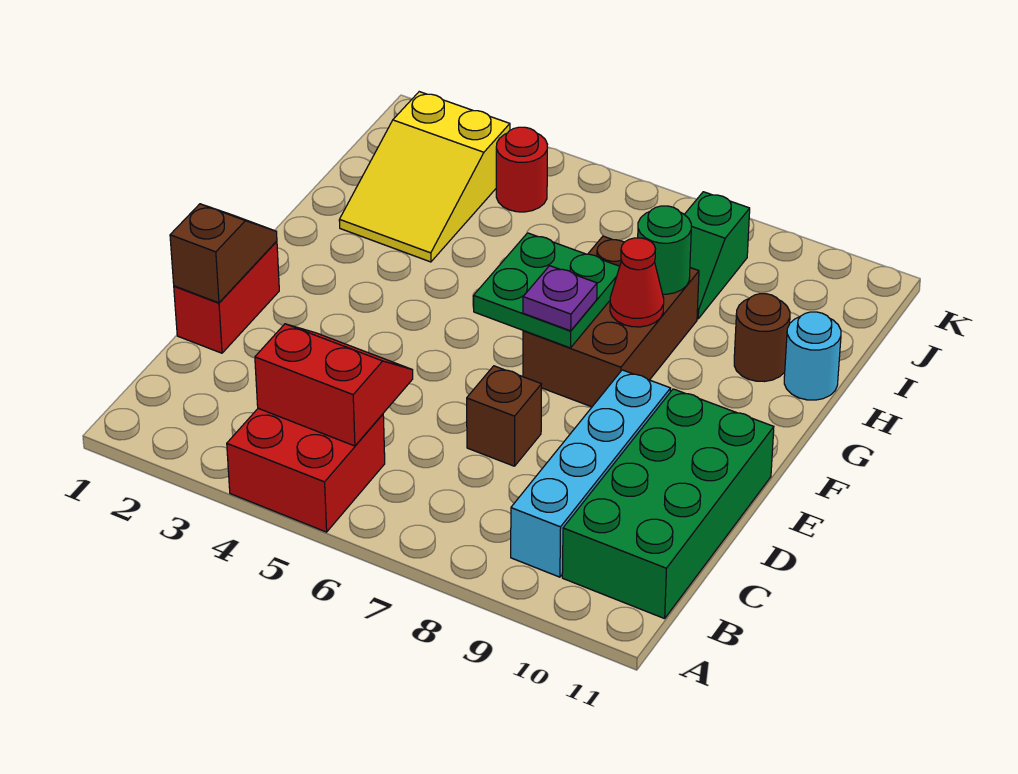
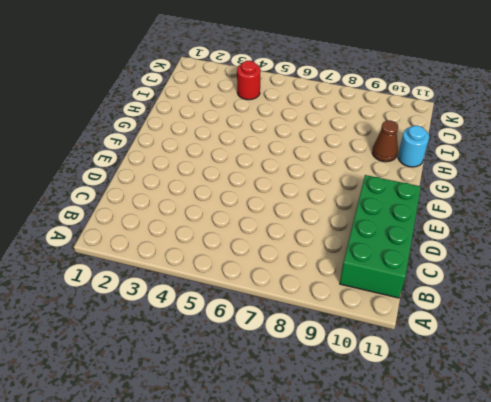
brown cone H10 level 1 -> brown round brick H10 level 1
none -> red brick A4:B5 level 1
none -> cyan brick B9:E9 level 1
none -> red brick D1:E1 level 1

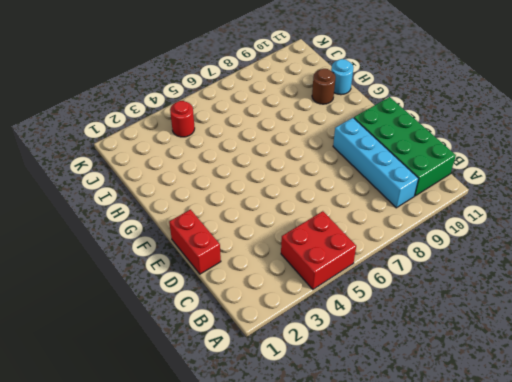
none -> brown brick D7 level 1
none -> brown brick F7:H8 level 1
none -> yellow slope H2:J3 level 1 top J

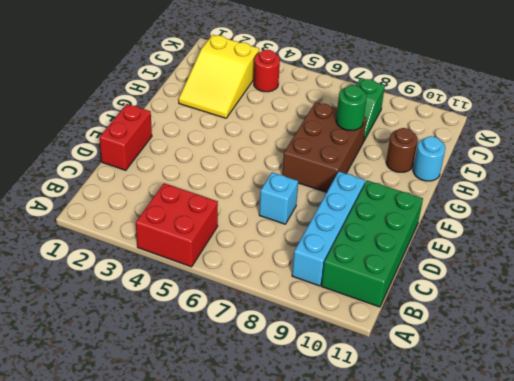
cyan brick D7 level 1 -> brown brick D7 level 1
none -> red slope B4:C5 level 2 top B
none -> brown slope D1:E1 level 2 top D
none -> green plate F6:G7 level 2

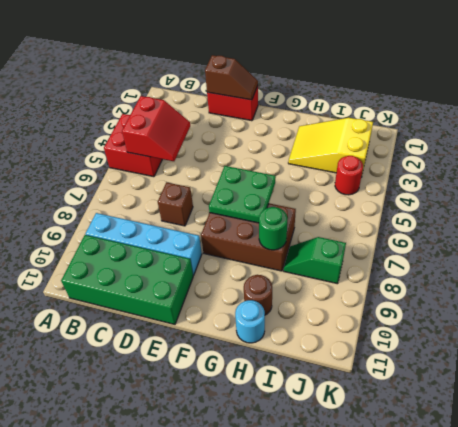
none -> red cone G8 level 2
none -> purple plate F7 level 3

